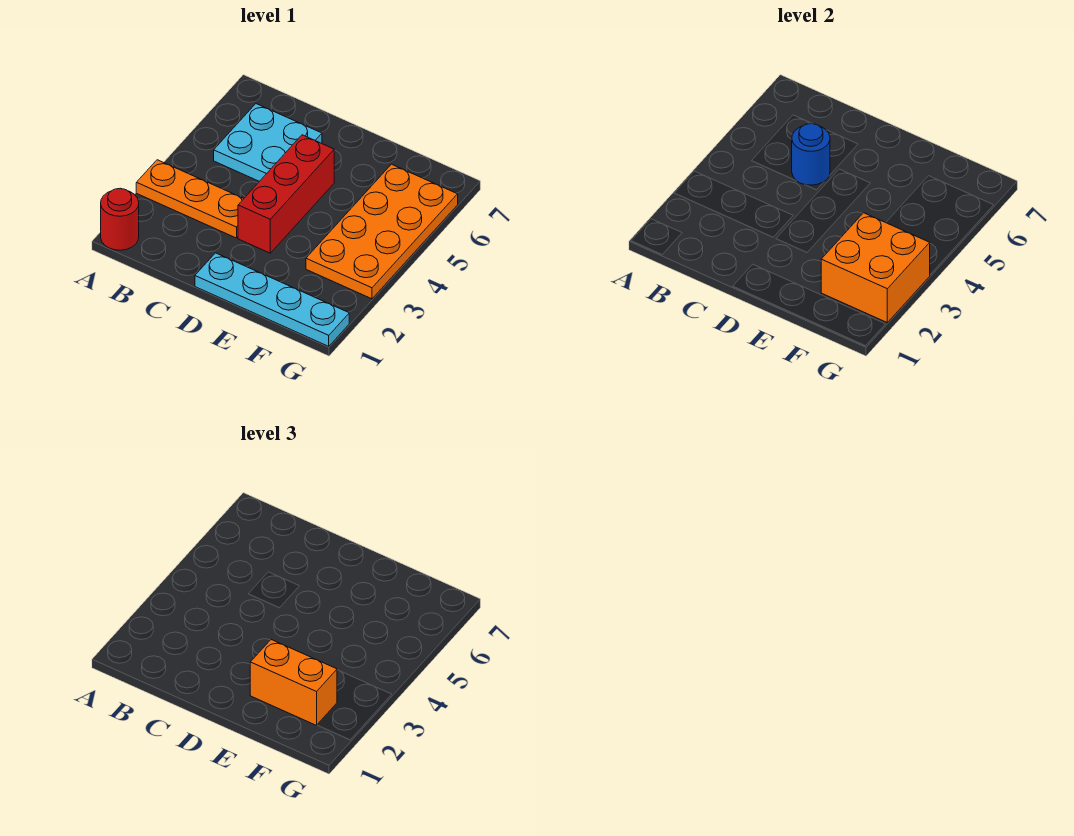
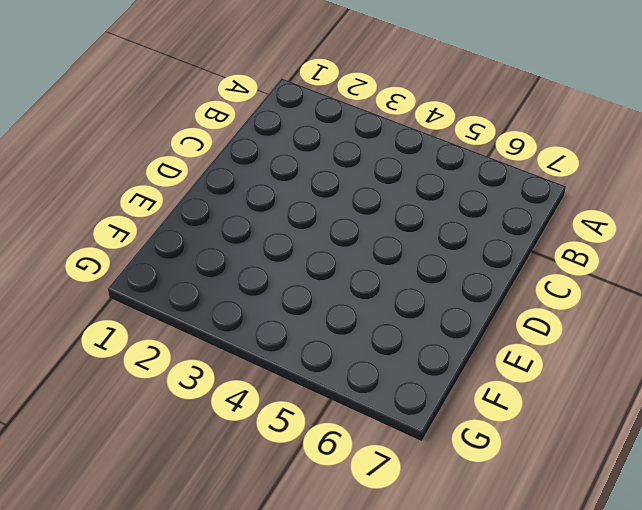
none -> red round brick A1 level 1
none -> orange plate A3:C3 level 1

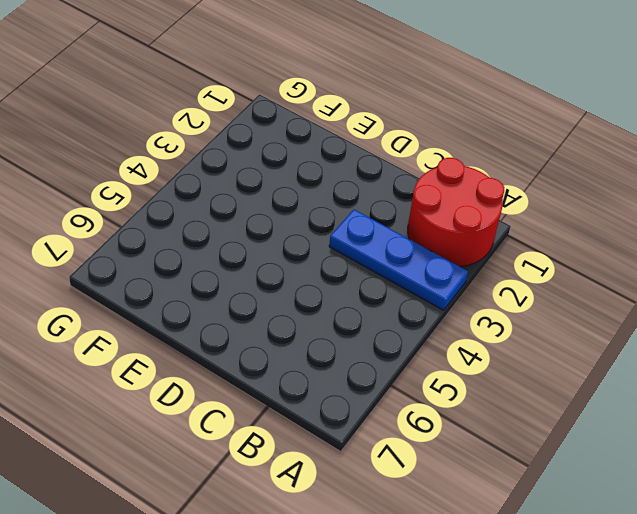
red round brick A1:B2 level 1 -> red round brick A1 level 1
blue plate A3:C3 level 1 -> orange plate A3:C3 level 1
none -> cyan plate B5:C6 level 1
none -> cyan plate D1:G1 level 1

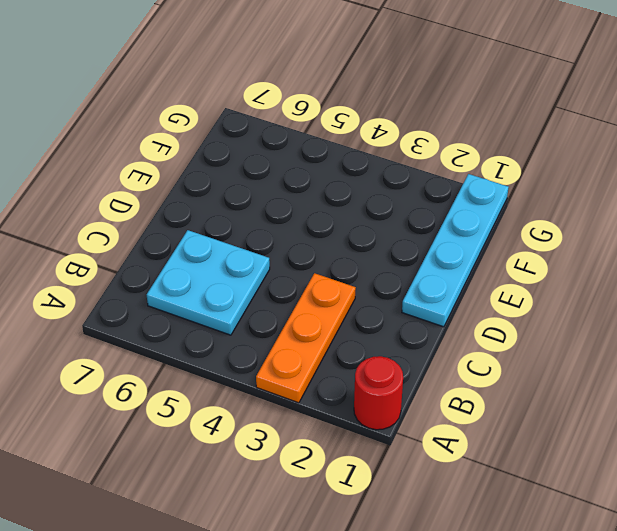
none -> red brick D3:D5 level 1
none -> orange plate F3:G6 level 1

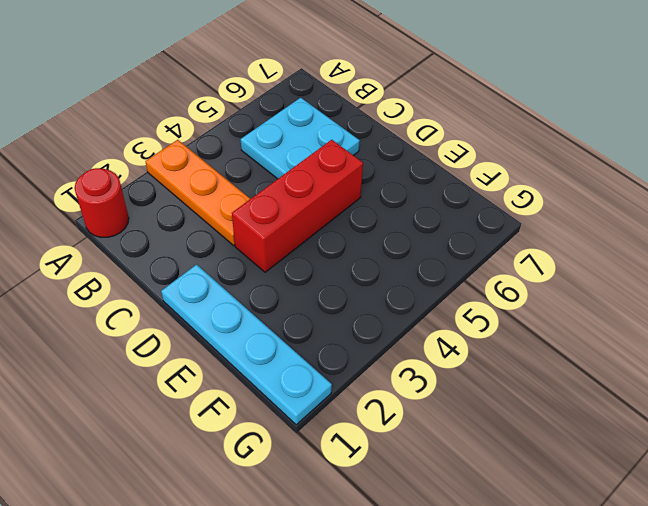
none -> orange plate F3:G6 level 1
none -> blue round brick C5 level 2

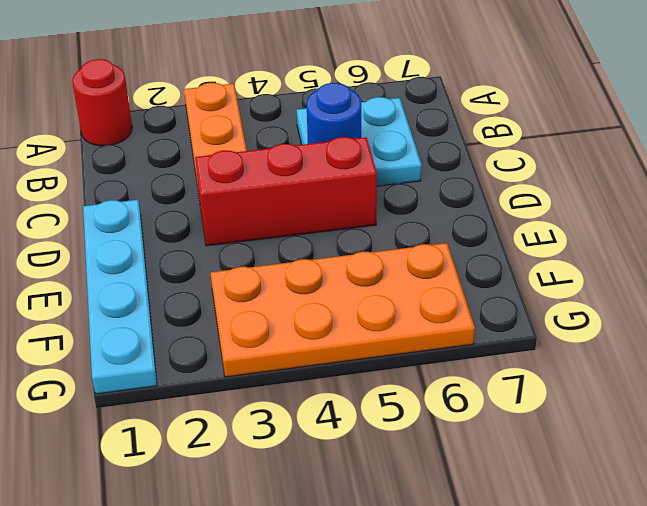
none -> orange brick F2:G3 level 2
none -> orange brick E2:F2 level 3

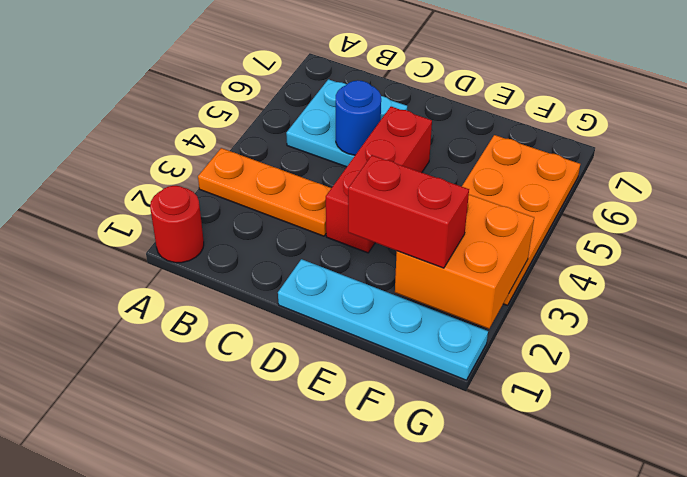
red brick E2:F2 level 3 -> orange brick E2:F2 level 3

